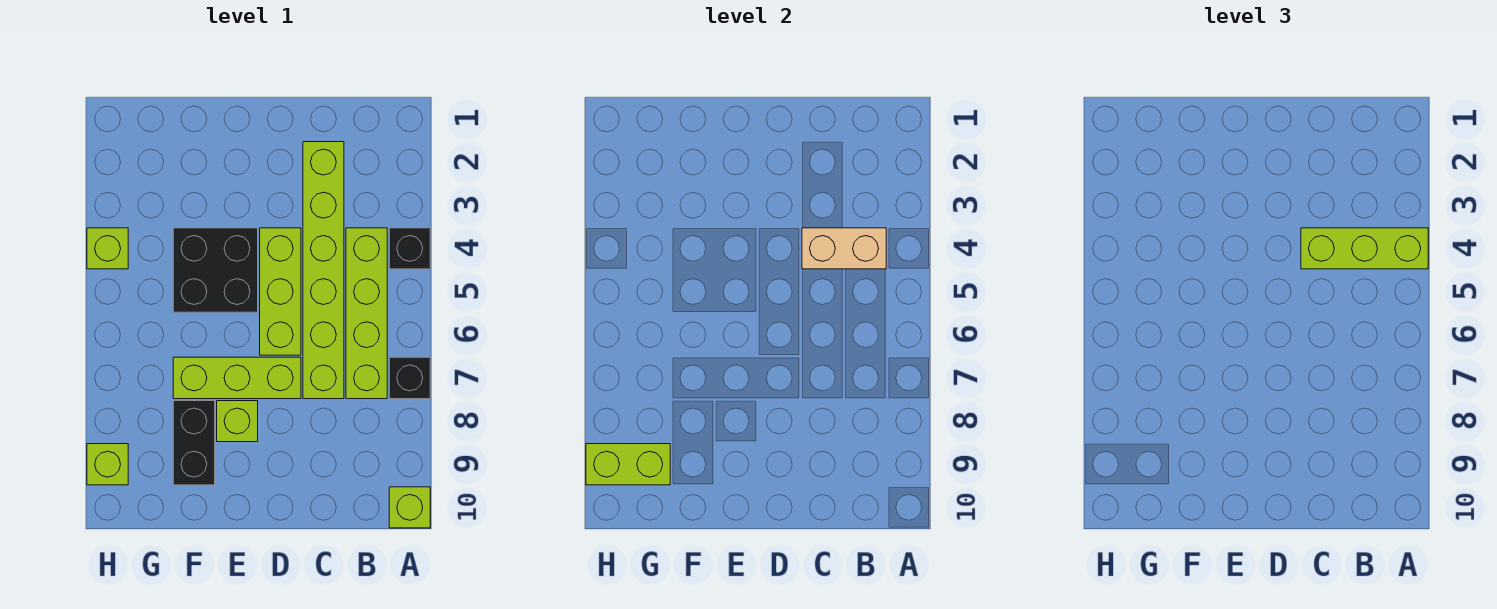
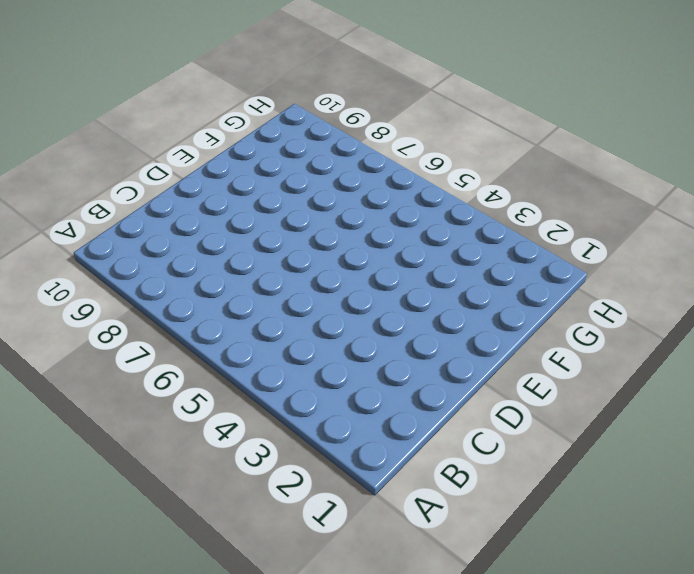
none -> black brick A4 level 1
none -> black brick A7 level 1
none -> lime brick A10 level 1

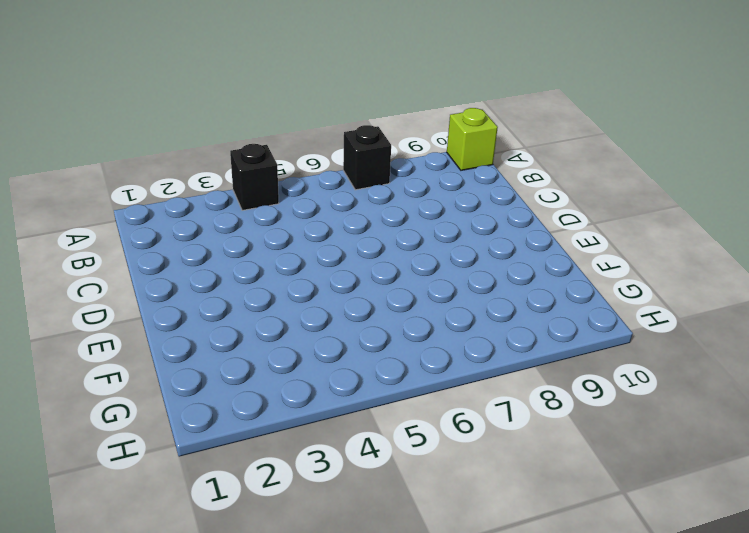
none -> lime brick B4:B7 level 1
none -> lime brick C2:C7 level 1
none -> lime brick D4:D6 level 1

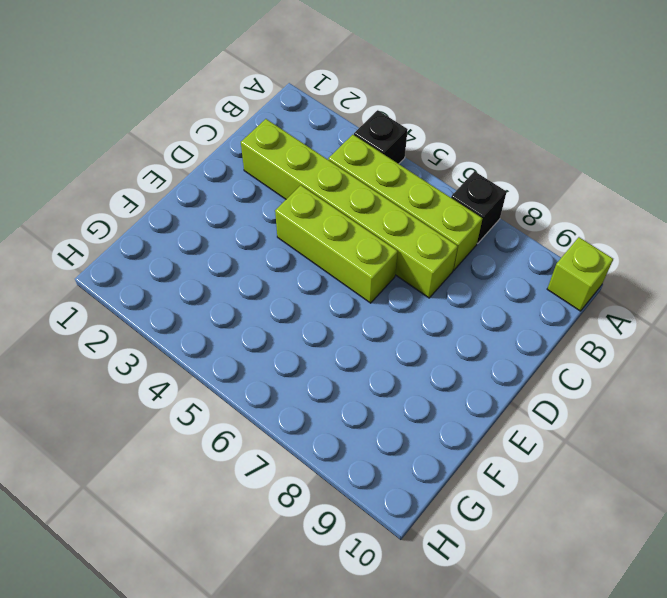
none -> lime brick D7:F7 level 1
none -> black brick E4:F5 level 1
none -> lime brick E8 level 1

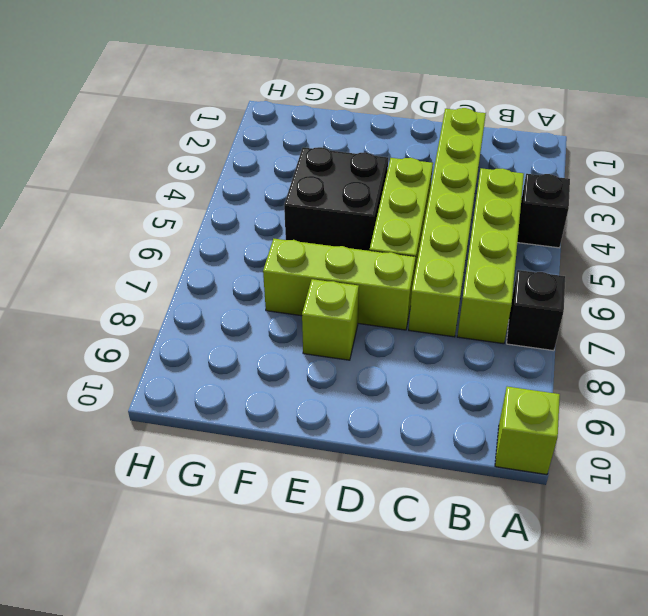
none -> black brick F8:F9 level 1
none -> lime brick H4 level 1
none -> lime brick H9 level 1

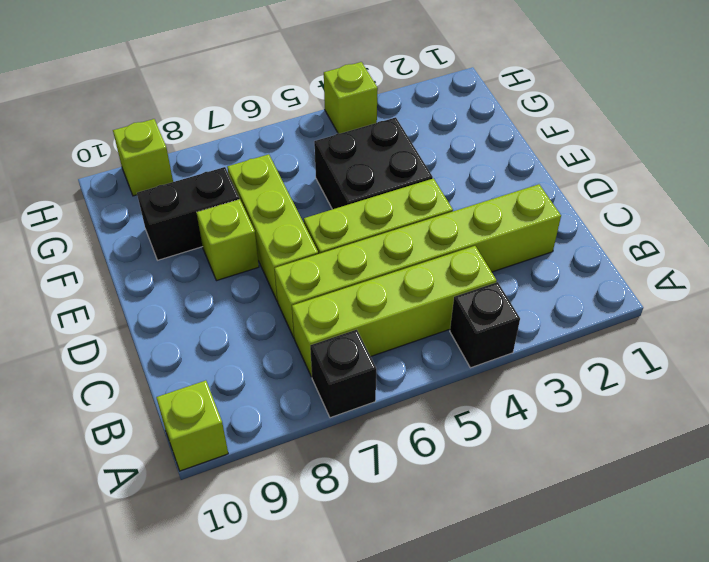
none -> tan brick B4:C4 level 2
none -> lime brick G9:H9 level 2
none -> lime brick A4:C4 level 3

